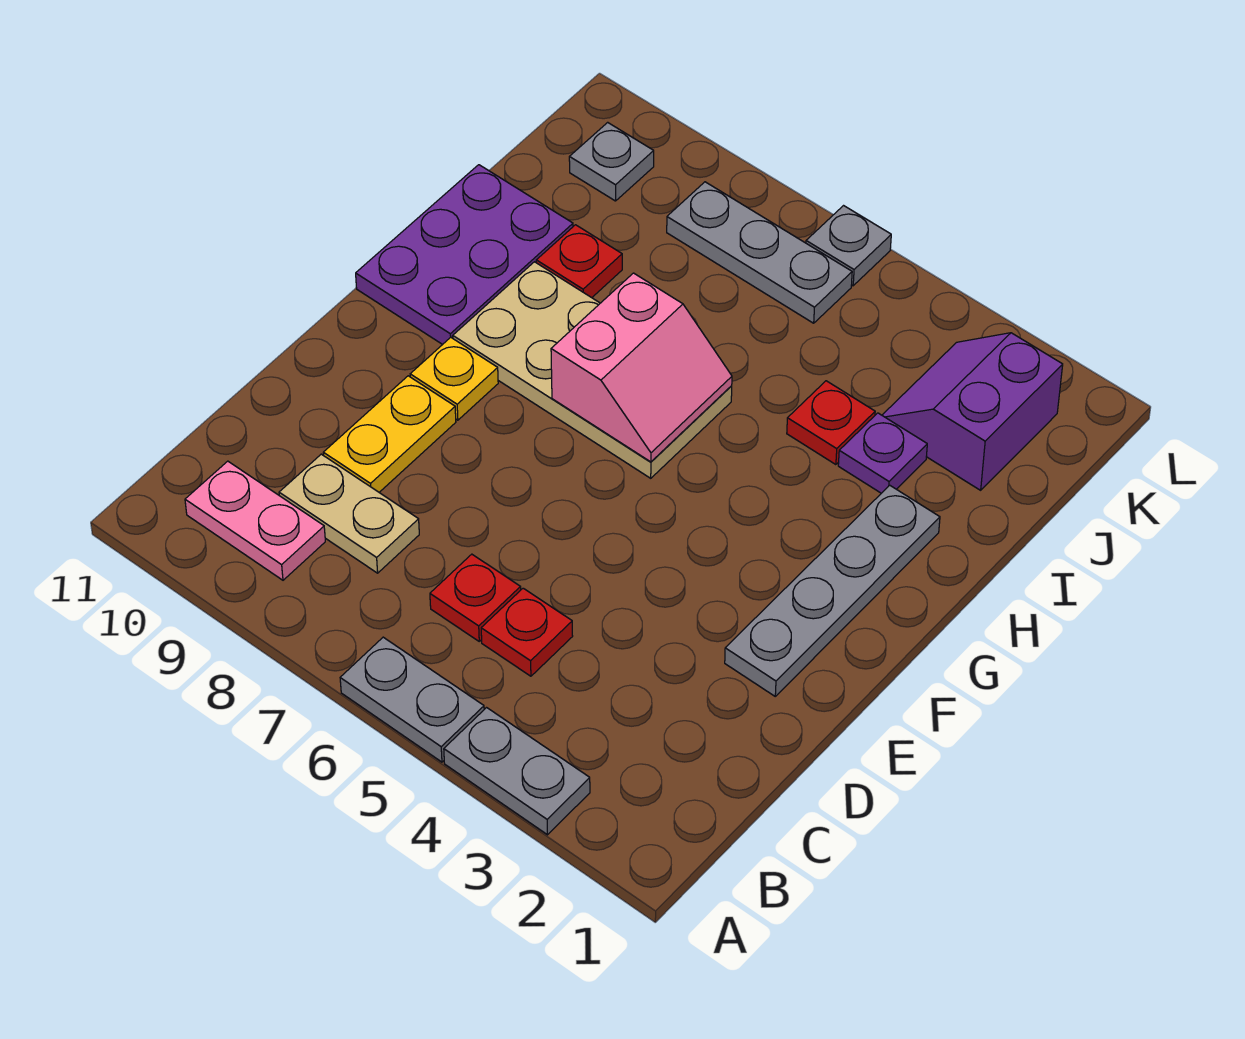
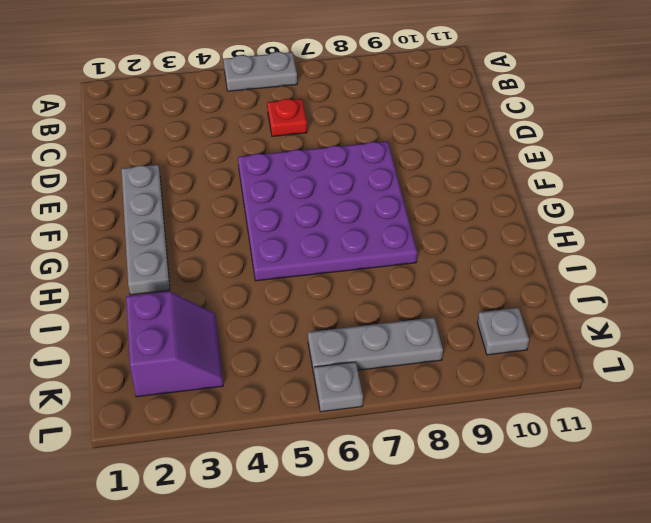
purple plate E5:H8 level 1 -> tan plate G6:H9 level 1
none -> grey plate A3:A4 level 1
none -> pink plate B9:B10 level 1
none -> red plate C5 level 1

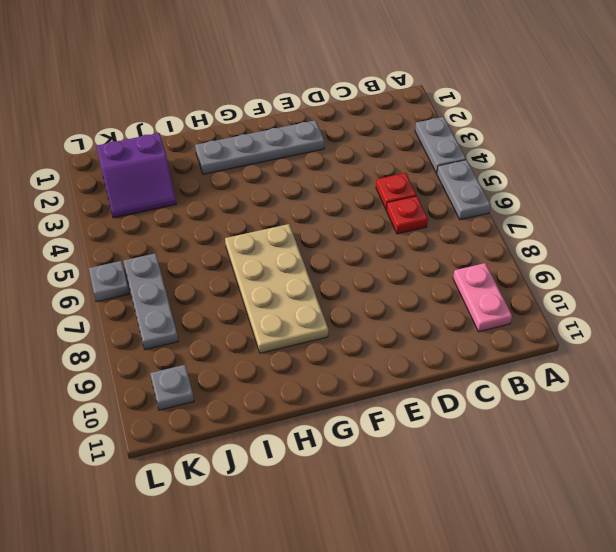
none -> tan plate C8:C9 level 1
none -> yellow plate D9:E9 level 1
none -> yellow plate F9 level 1

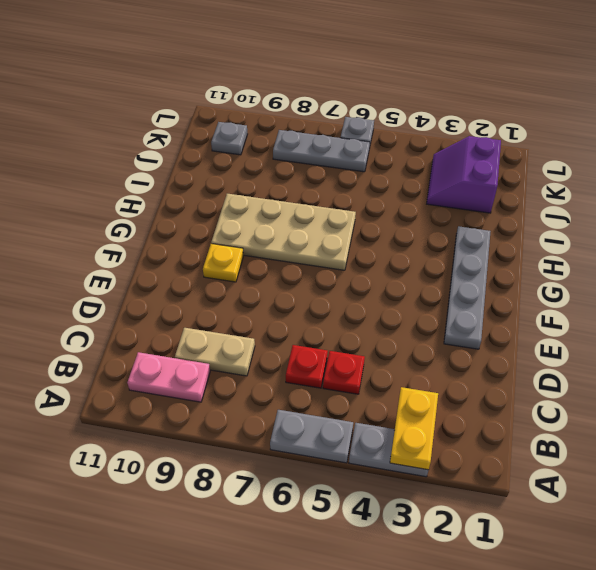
yellow plate A3:B3 level 2 -> yellow plate D9:E9 level 1
none -> purple plate G10:I11 level 1
none -> purple plate I3 level 1
none -> red plate I4 level 1

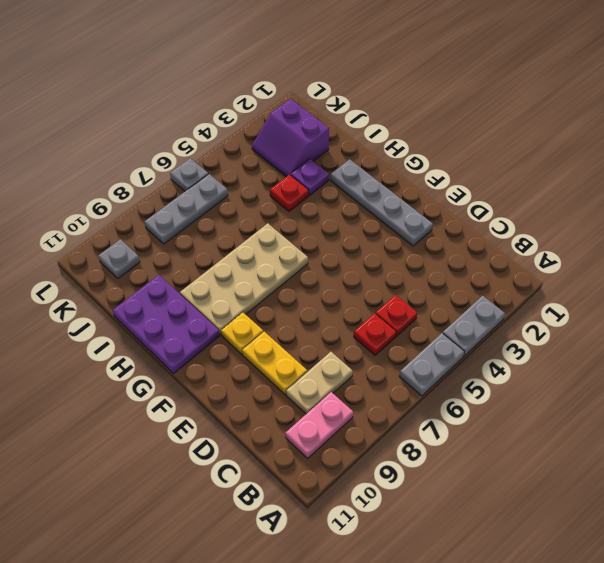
none -> red plate I9 level 1
none -> pink slope G6:H7 level 2 top 7

